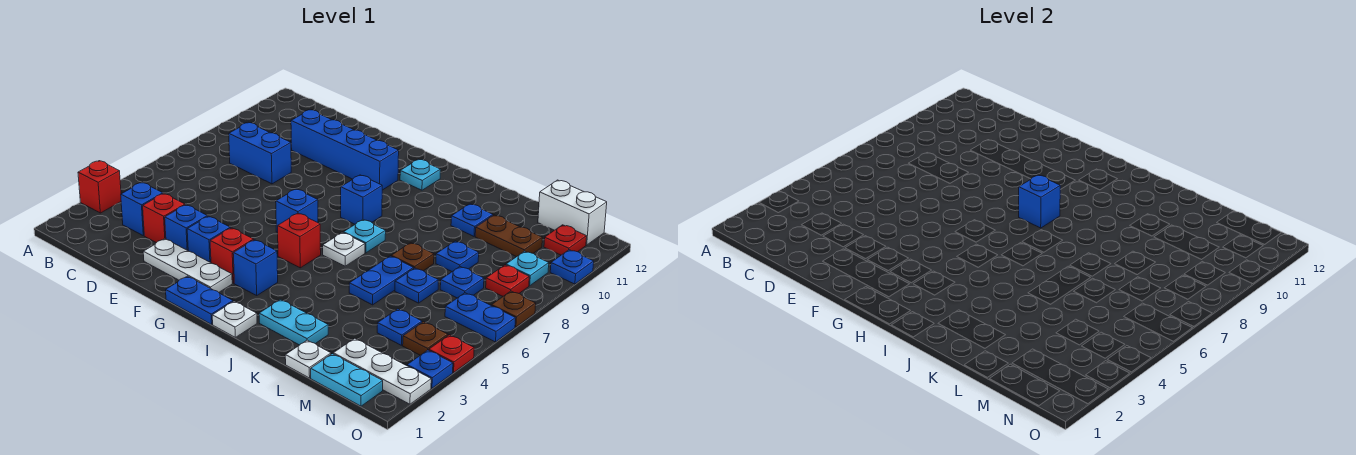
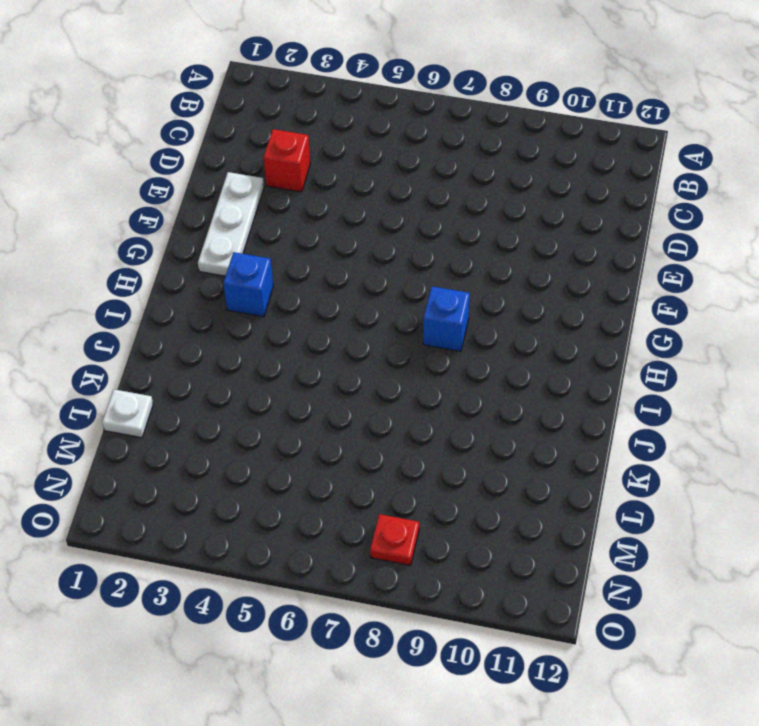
none -> red brick A3 level 1
none -> blue brick C3 level 1
none -> blue brick C8:D8 level 1
none -> blue brick D10:G10 level 1

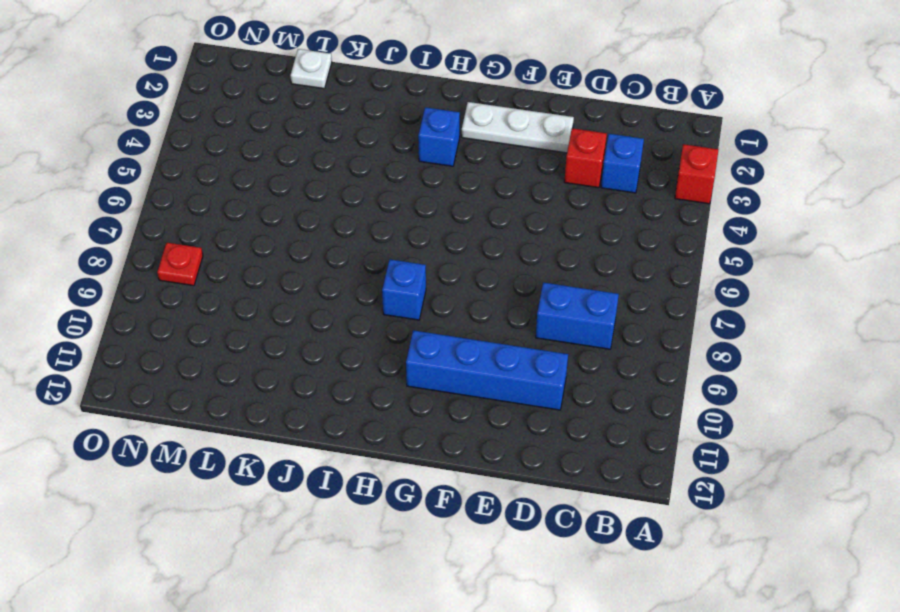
none -> blue brick E3 level 1
none -> blue brick F3 level 1
none -> blue plate G1:H1 level 1
none -> red brick G3 level 1

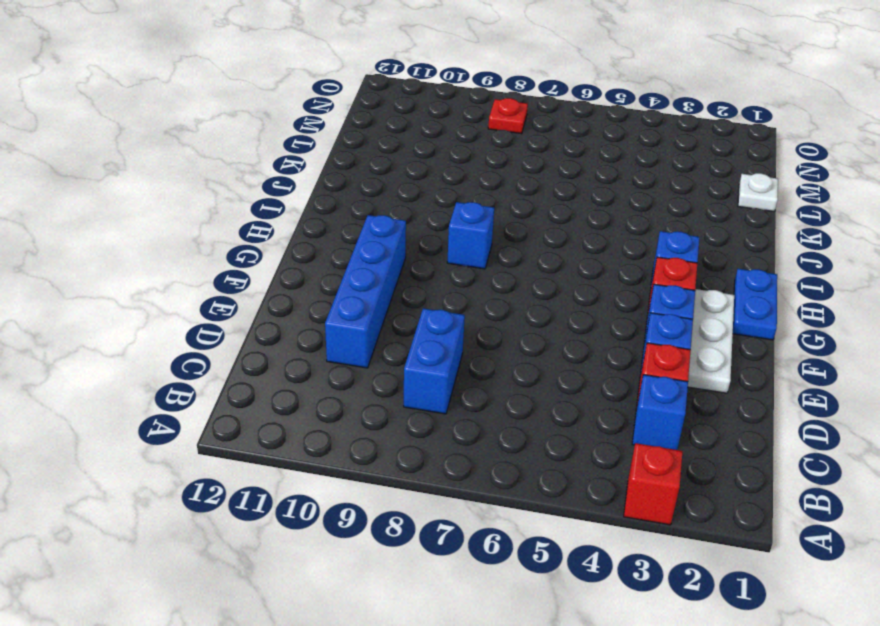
none -> blue brick G6 level 1
none -> red brick H5 level 1
none -> cyan plate H11 level 1
none -> white plate I1 level 1

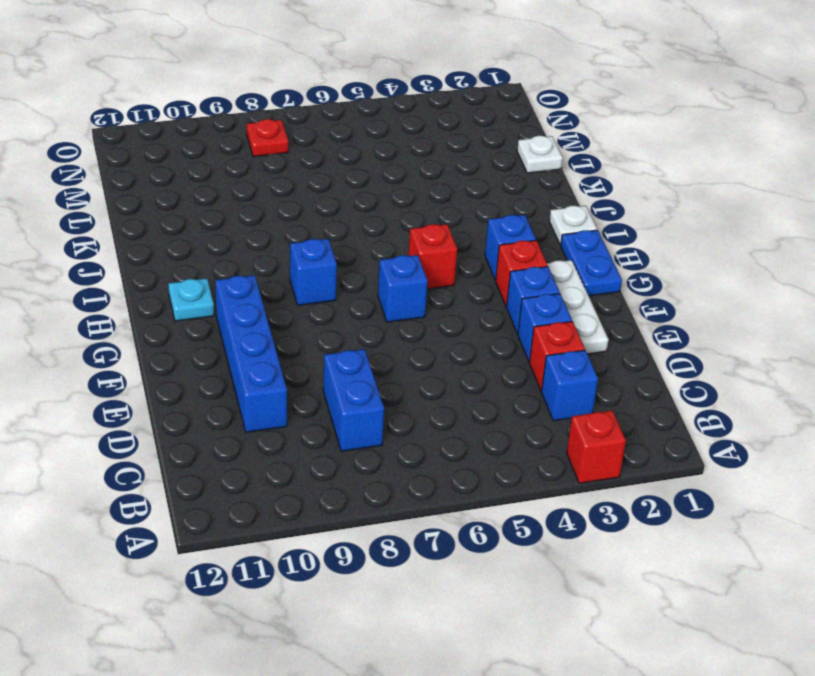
none -> white plate I6 level 1
none -> cyan plate I7 level 1
none -> cyan plate J2:K2 level 1
none -> blue plate K5:K6 level 1

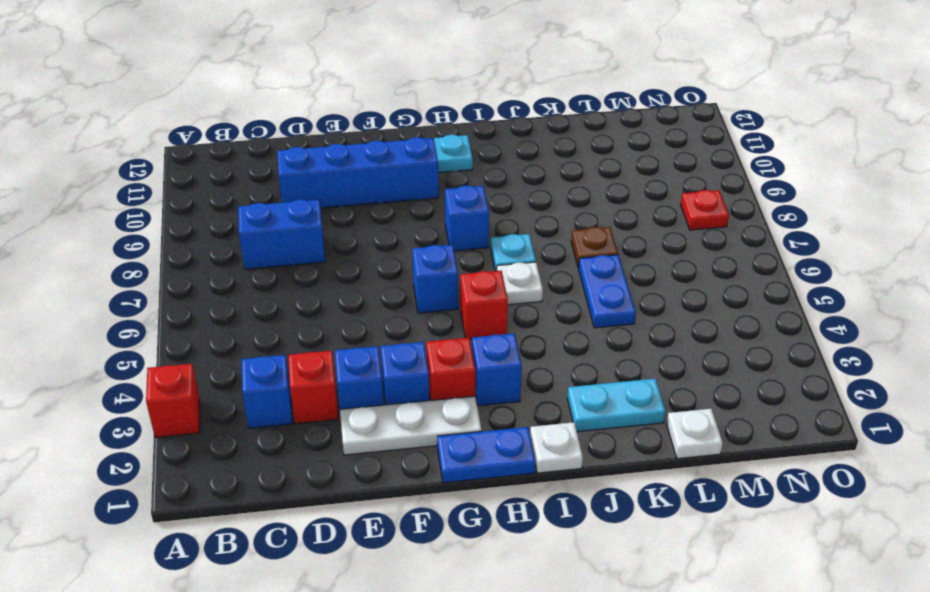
none -> blue plate K10 level 1
none -> blue plate L6 level 1
none -> blue plate L8 level 1
none -> brown plate L10:M10 level 1

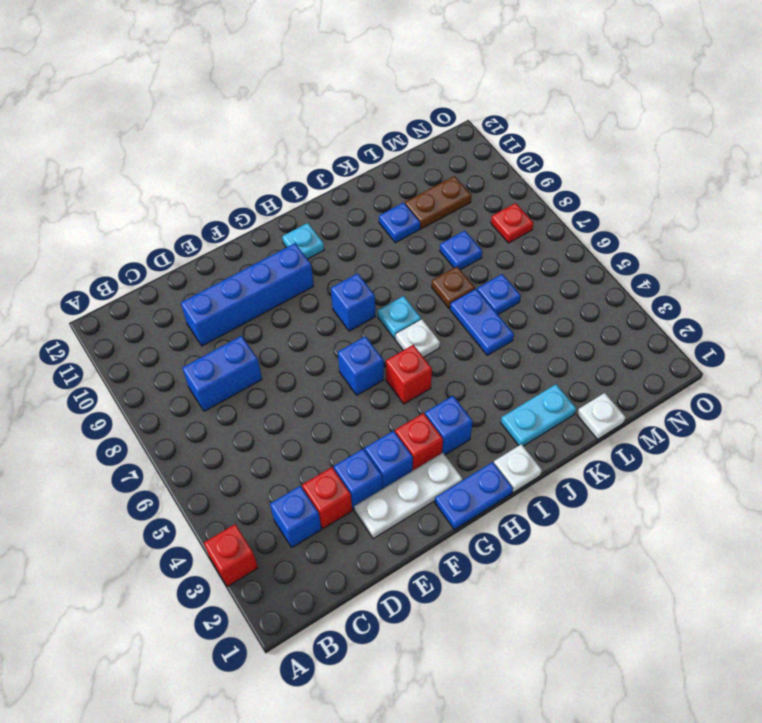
none -> cyan plate M1:N1 level 1
none -> white plate M2:O2 level 1
none -> blue plate M4 level 1
none -> blue plate M7 level 1

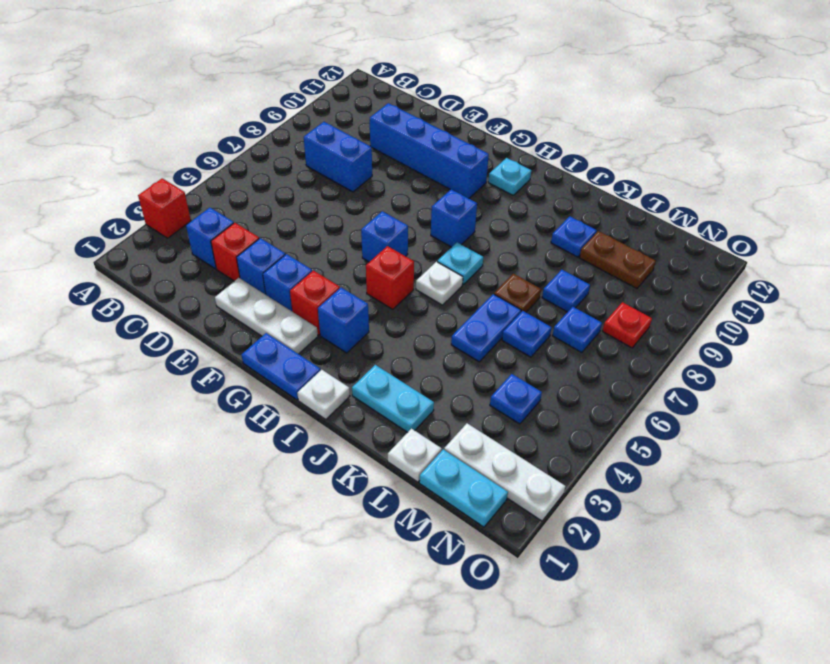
none -> white brick M12:N12 level 1
none -> brown plate N4 level 1
none -> blue plate N6:O6 level 1
none -> cyan plate N9 level 1

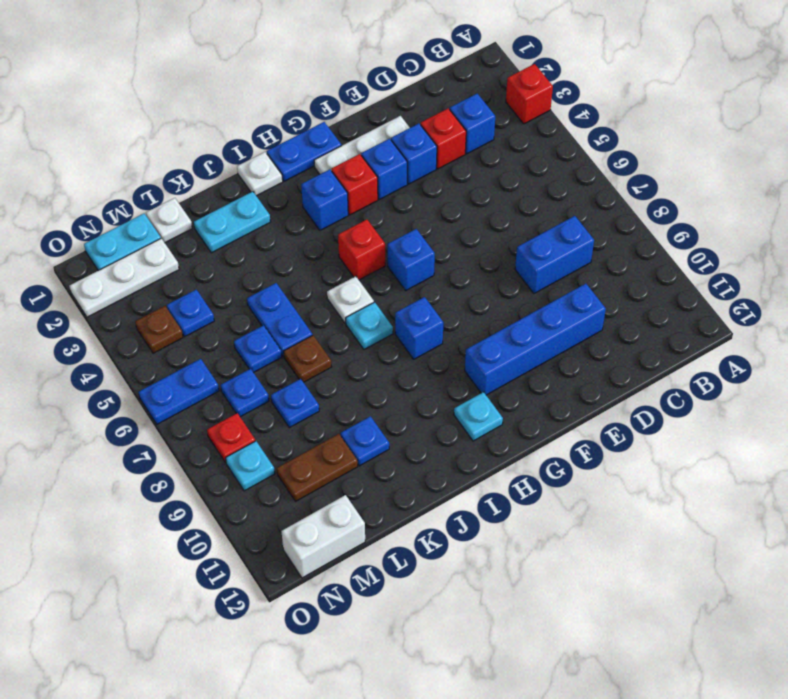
none -> red plate N11 level 1
none -> blue plate O3 level 1
none -> red plate O4 level 1
none -> brown plate O7 level 1

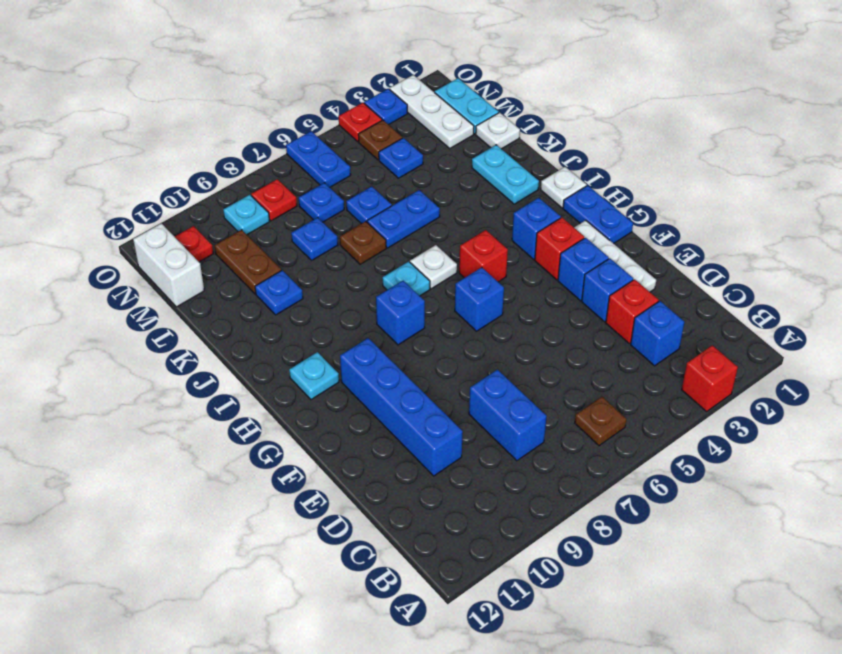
brown plate B6 level 1 -> brown plate O7 level 1
none -> blue plate O10 level 1
none -> blue brick H8 level 2

